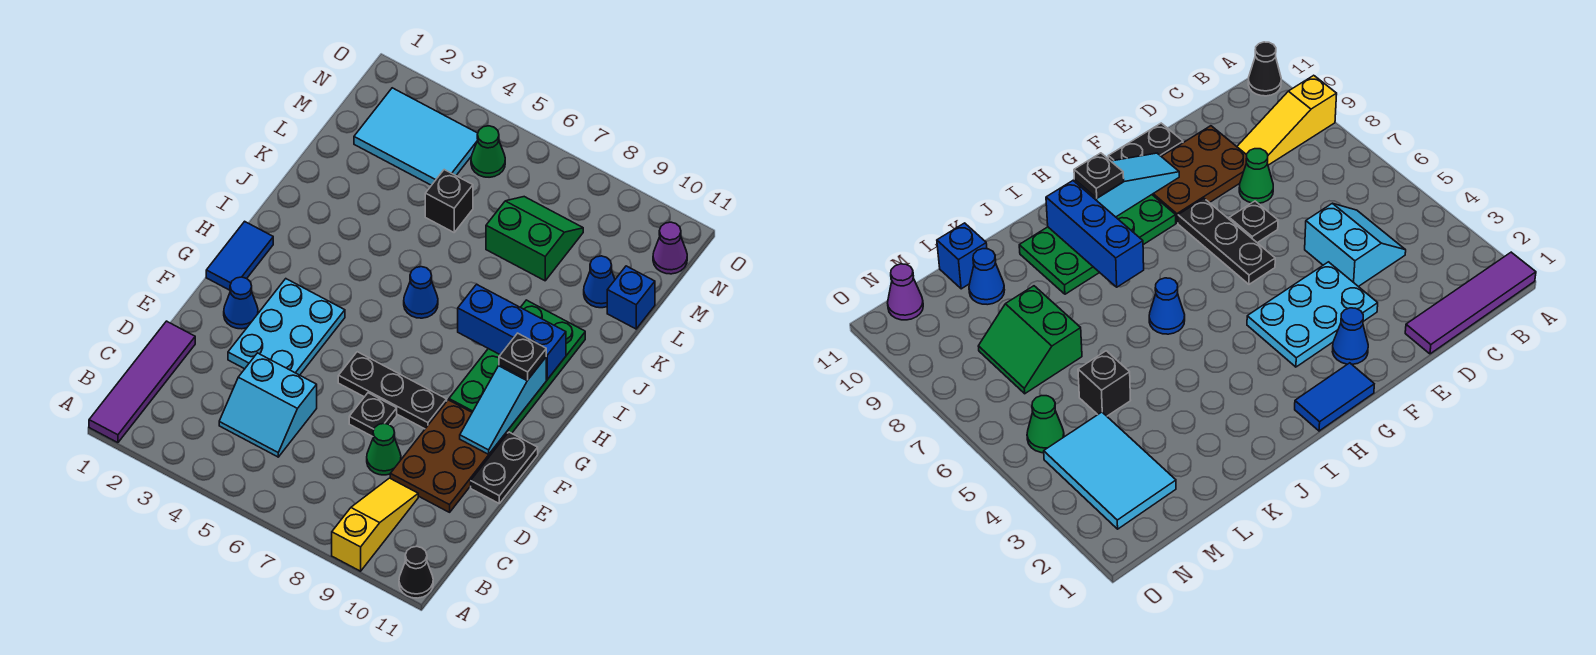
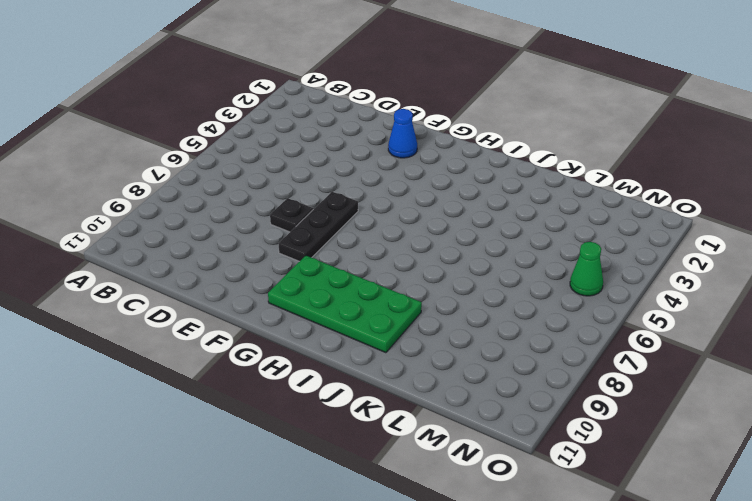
none -> purple tile A1:D1 level 1
none -> yellow slope A9:C9 level 1 top A
none -> black cone A11 level 1

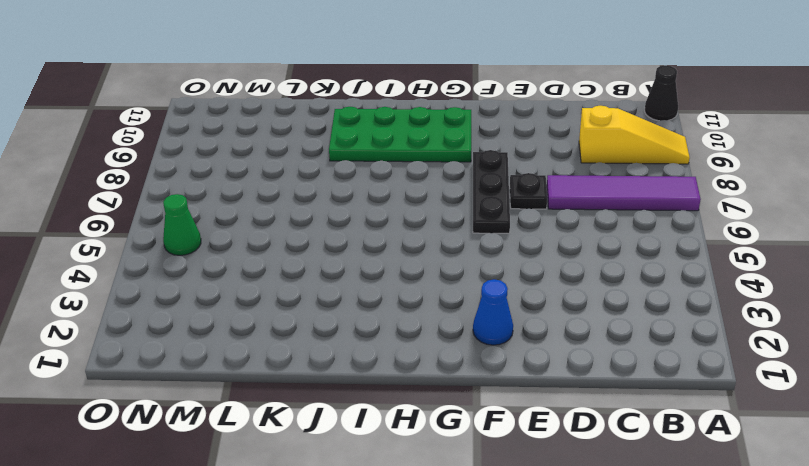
purple tile A7:D7 level 1 -> purple tile A1:D1 level 1
yellow slope A9:C9 level 1 top C -> yellow slope A9:C9 level 1 top A
none -> cyan slope C4:D5 level 1 top D
none -> green cone D8 level 1
none -> brown plate D9:F10 level 1

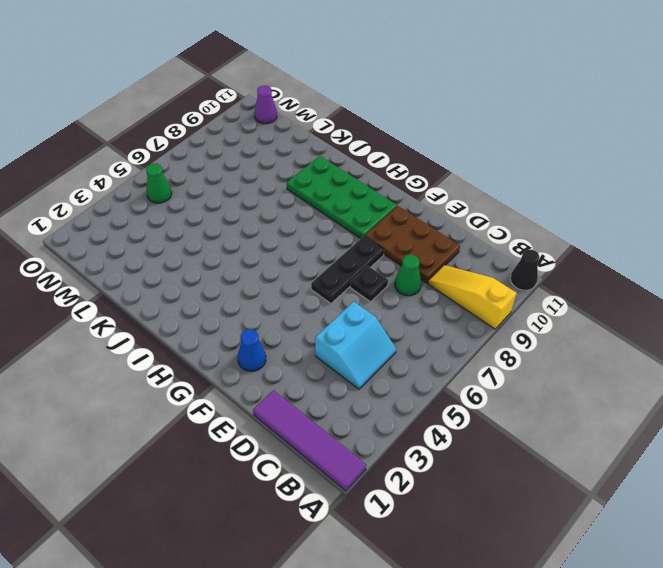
none -> cyan plate E3:G4 level 1
none -> black plate E11:F11 level 1
none -> blue tile G1:H1 level 1

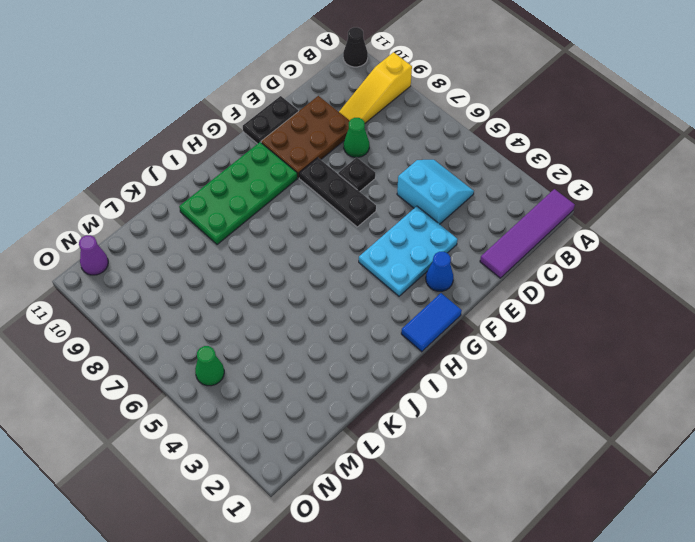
none -> blue cone I6 level 1
none -> black brick L5 level 1
none -> green slope L7:M8 level 1 top L

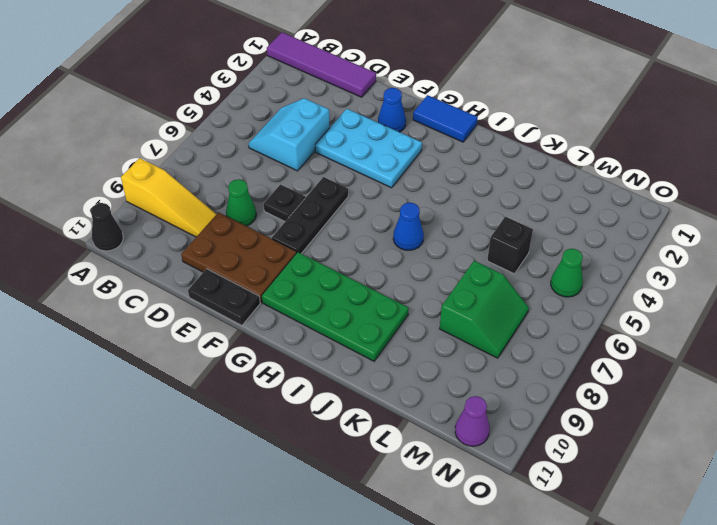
none -> blue cone L10 level 1
none -> blue brick L11 level 1
none -> cyan tile M2:N4 level 1

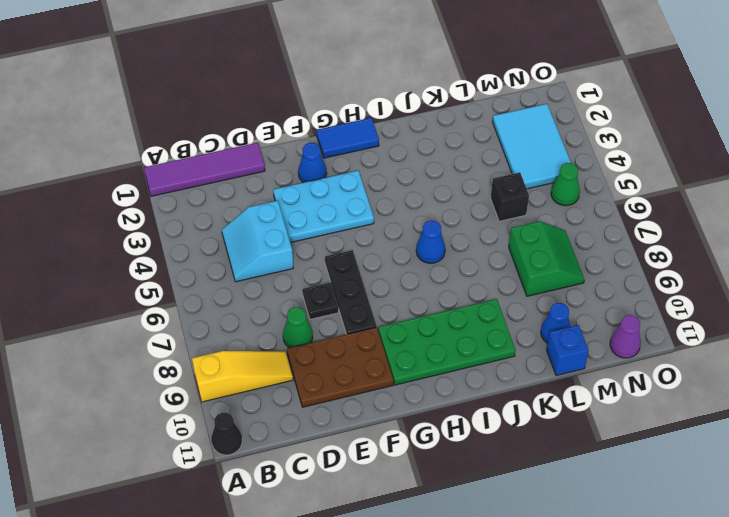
none -> black plate E11:F11 level 1
none -> cyan slope F10:H10 level 2 top H
none -> blue brick I8:I10 level 2

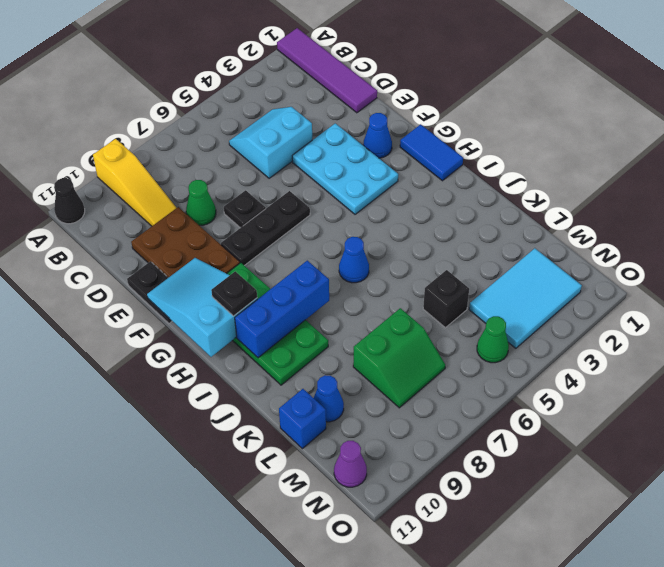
cyan slope F10:H11 level 2 top H -> cyan slope F10:H10 level 2 top H

